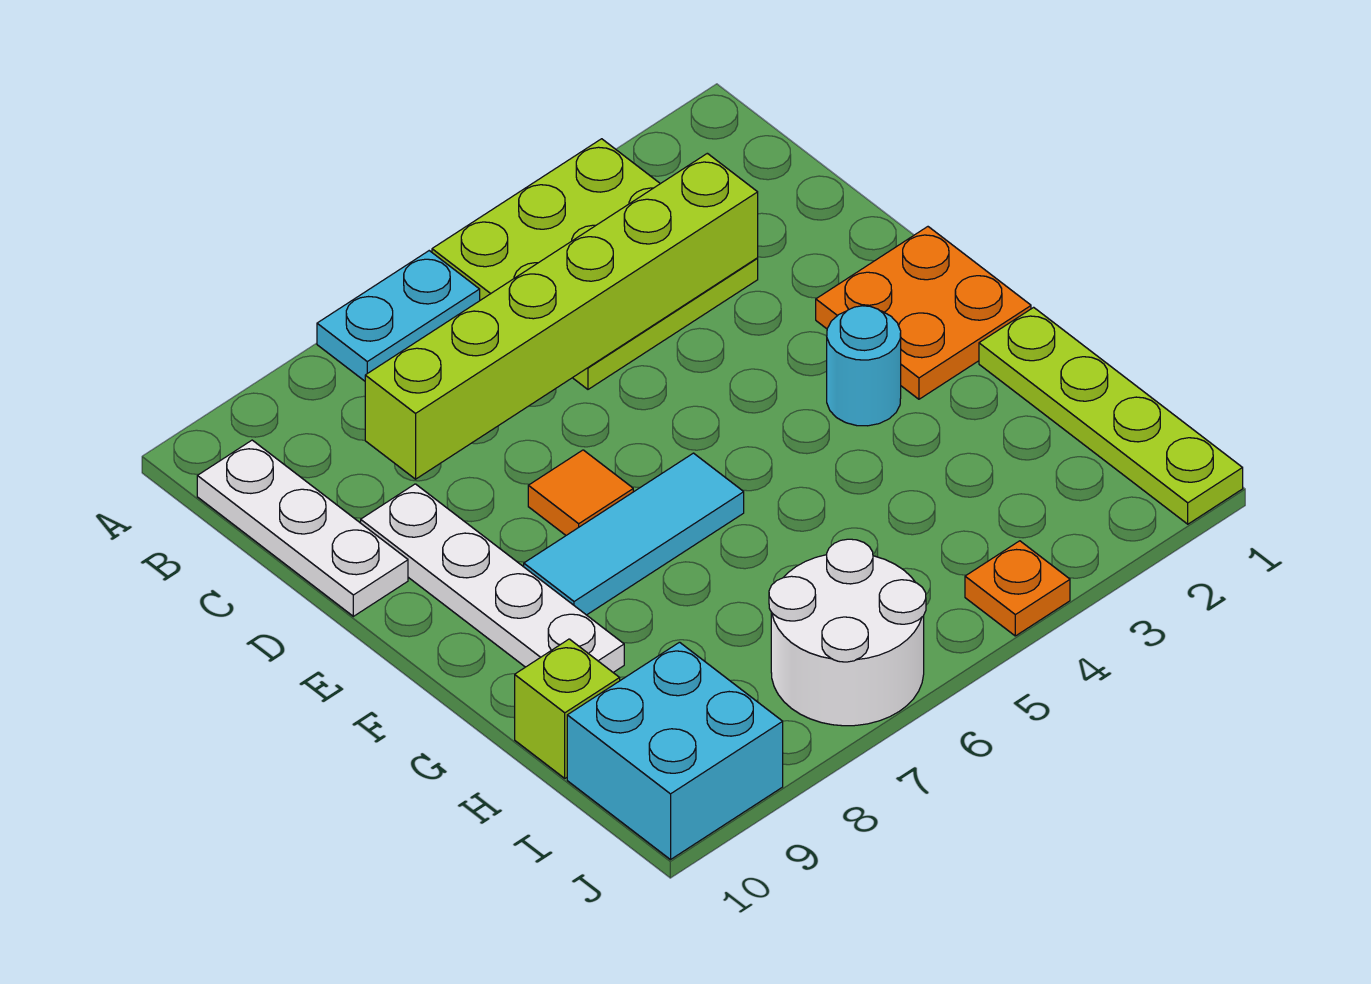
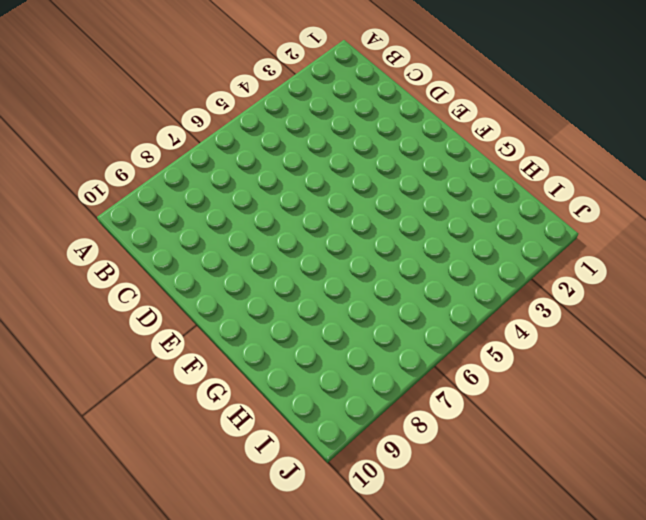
none -> lime plate A3:C5 level 1
none -> cyan plate A6:A7 level 1
none -> white plate B10:D10 level 1

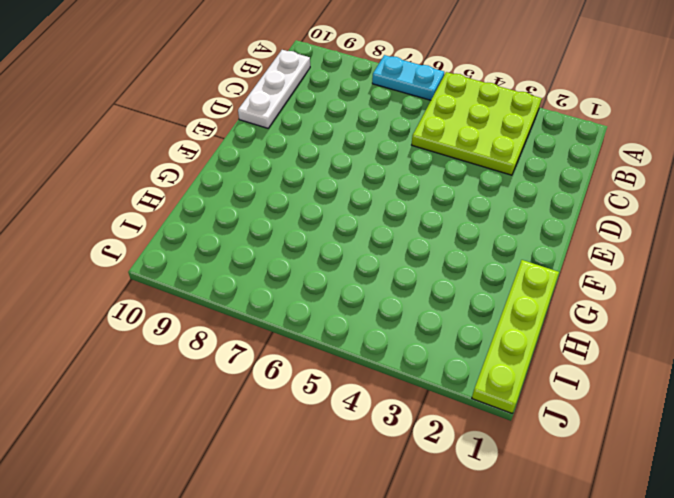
none -> white plate D9:G9 level 1
none -> orange plate E1:F2 level 1
none -> orange tile E7 level 1

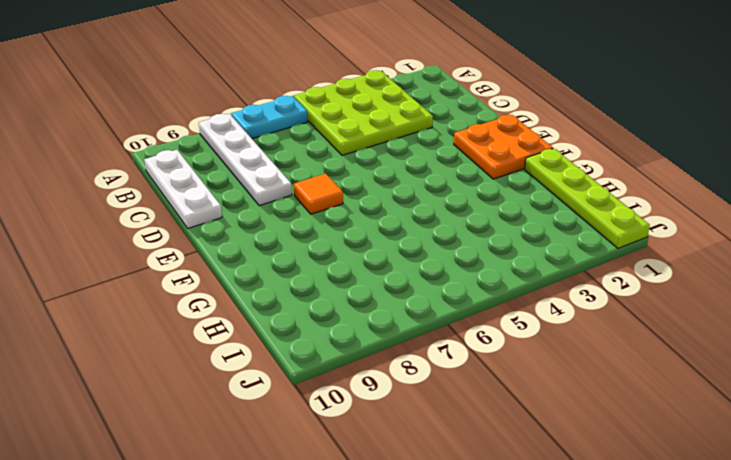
white plate A8:D8 level 1 -> white plate D9:G9 level 1
none -> cyan round brick F3 level 1
none -> cyan tile F6:F8 level 1
none -> lime brick H10 level 1

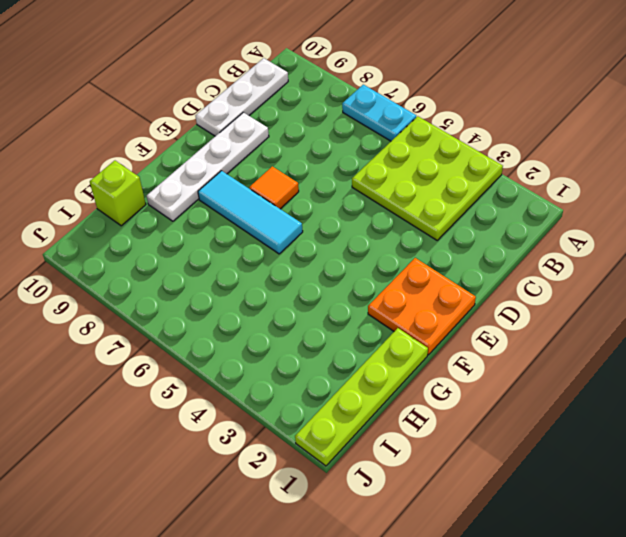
none -> cyan round brick F3 level 1
none -> white round brick I6:J7 level 1
none -> cyan brick I9:J10 level 1

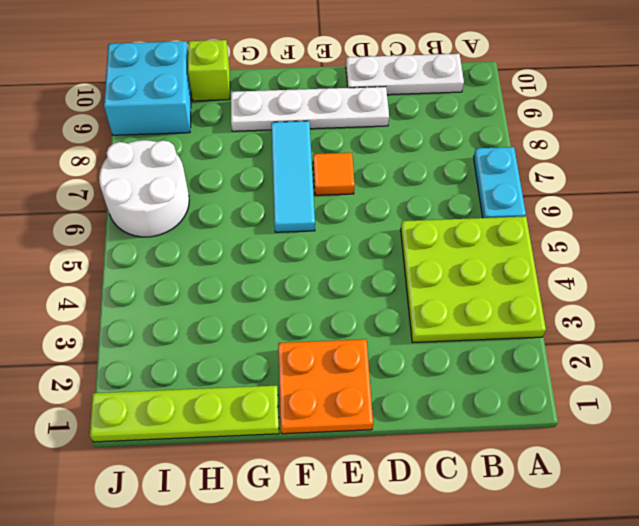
none -> cyan round brick F3 level 1
none -> orange plate J4 level 1
none -> lime brick C3:C8 level 2

